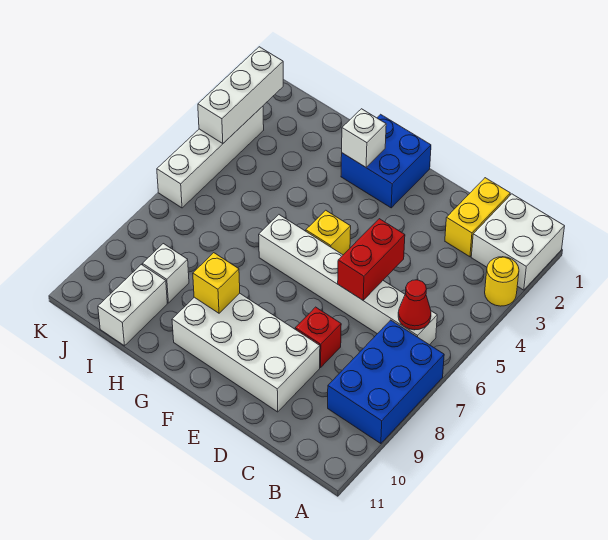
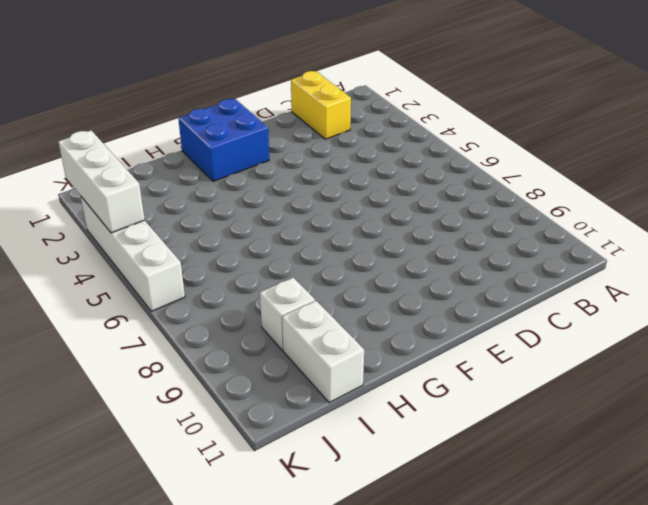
none -> white brick A1:B2 level 1
none -> yellow round brick A3 level 1
none -> blue brick A7:B9 level 1

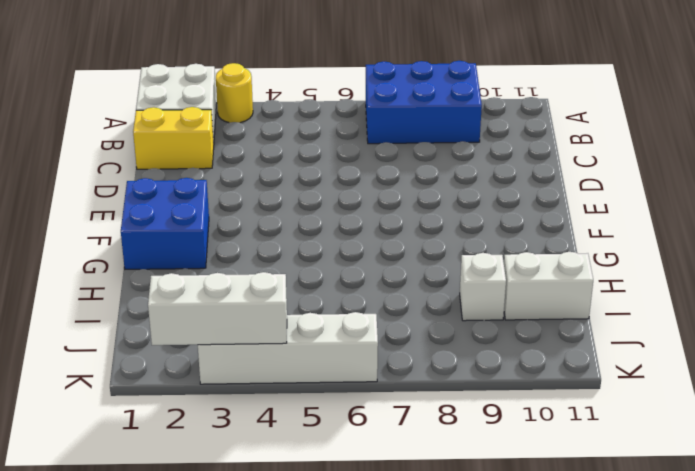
none -> white brick B6:G6 level 1
none -> red brick D8 level 1
none -> white brick D9:G10 level 1

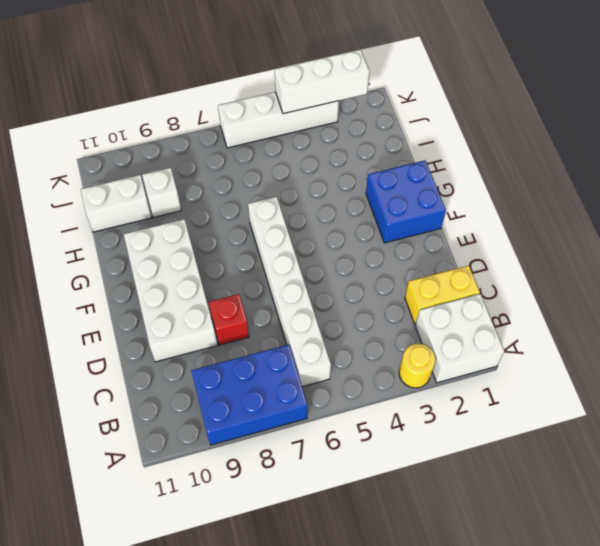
none -> yellow brick F5 level 1
none -> red cone B6 level 2
none -> red brick D5:D6 level 2

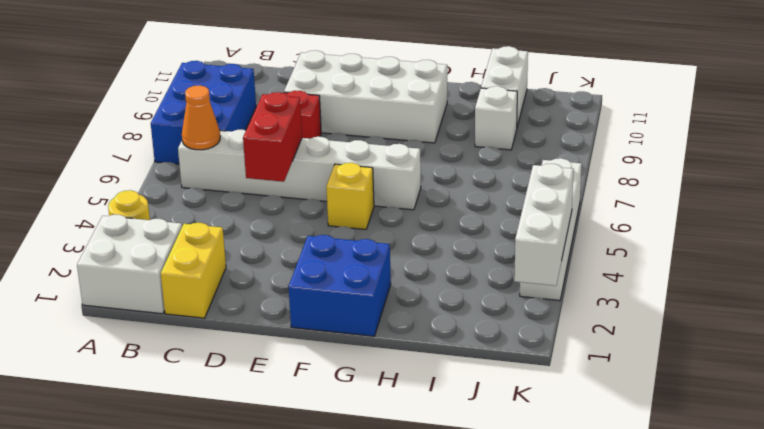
orange cone B6 level 2 -> red cone B6 level 2
none -> white brick G2 level 2
none -> yellow brick G9 level 2

